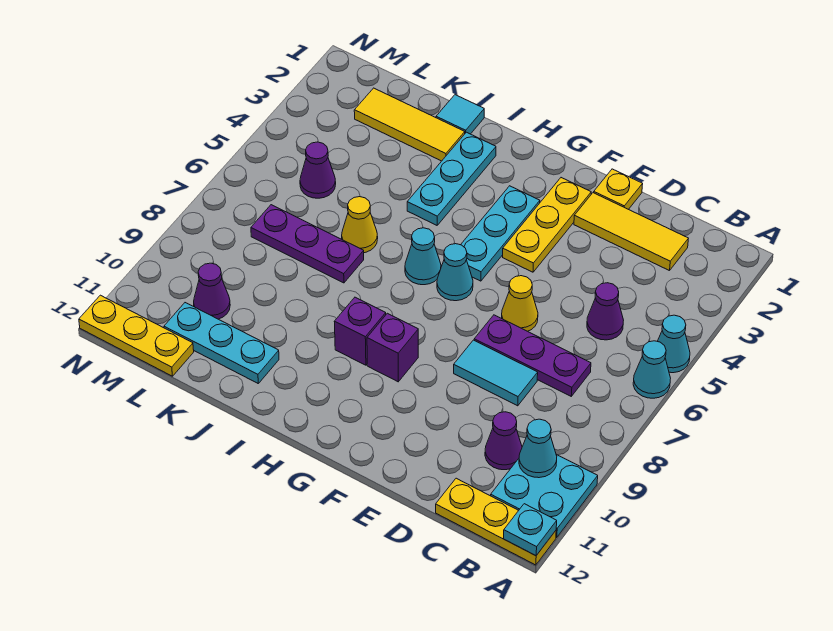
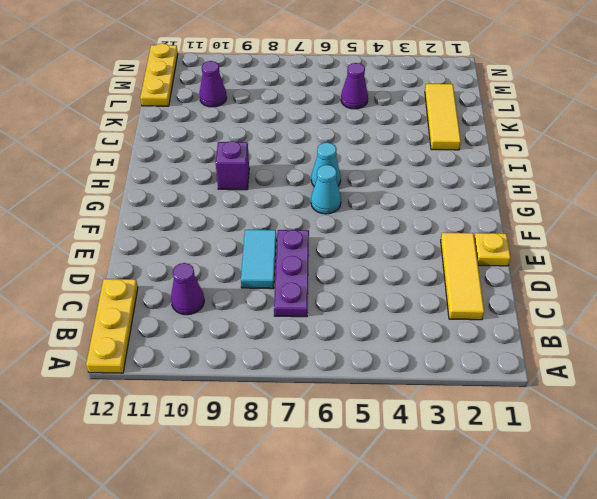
none -> cyan cone A5 level 1
none -> cyan cone A6 level 1
none -> cyan plate A10:B11 level 1

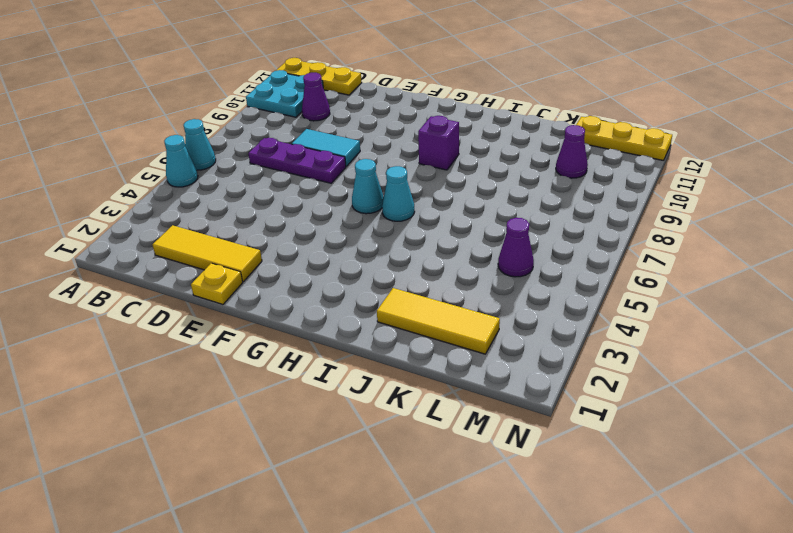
none -> purple cone C5 level 1
none -> yellow cone E6 level 1
none -> yellow plate F2:F4 level 1

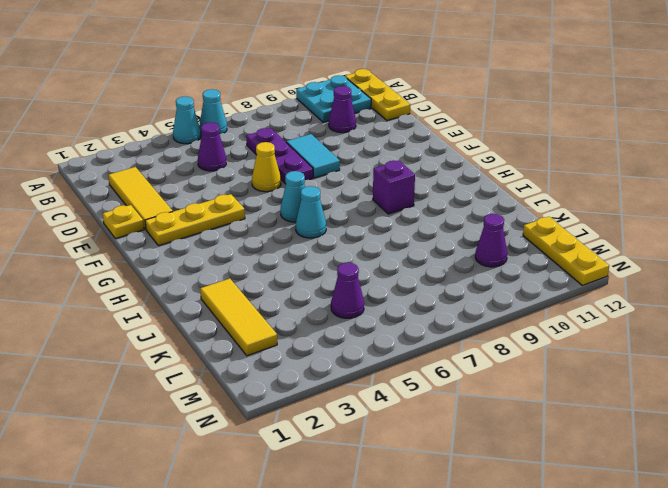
none -> cyan plate G3:G5 level 1
none -> purple brick G9 level 1
none -> cyan plate I2:I4 level 1

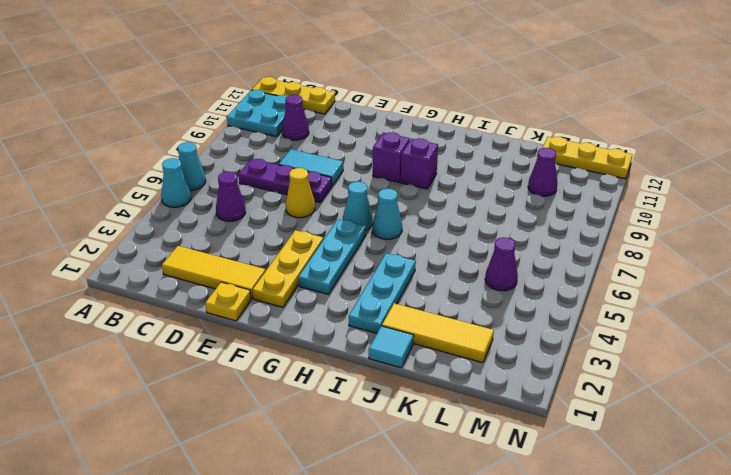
none -> yellow cone J6 level 1
none -> purple plate J7:L7 level 1
none -> cyan plate J11:L11 level 1

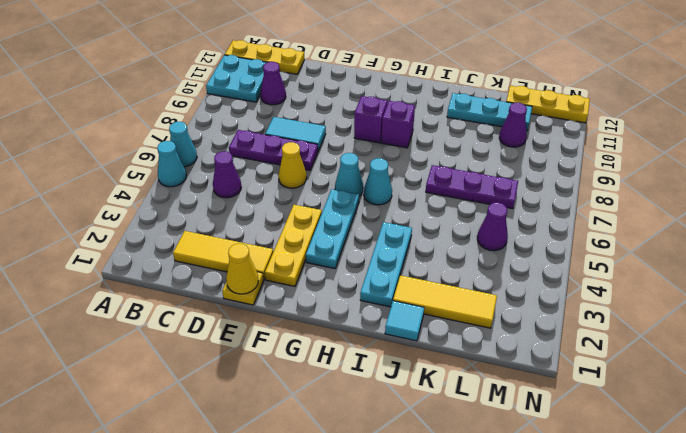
yellow cone E1 level 2 -> yellow cone J6 level 1
none -> cyan plate A12 level 2
none -> cyan cone B10 level 2

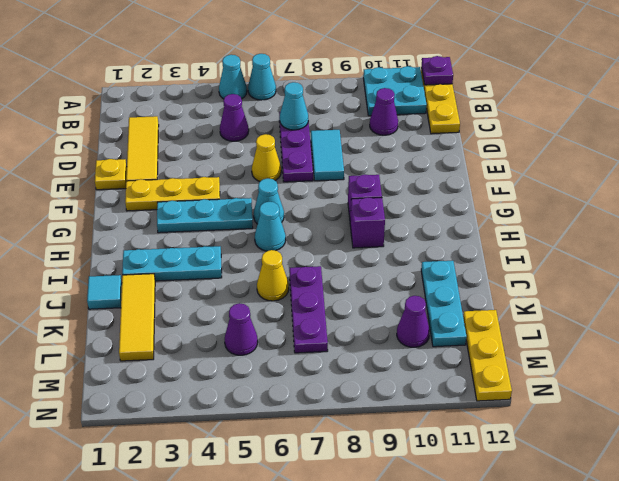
purple plate A12 level 2 -> cyan plate A12 level 2
cyan cone C7 level 2 -> cyan cone B10 level 2

